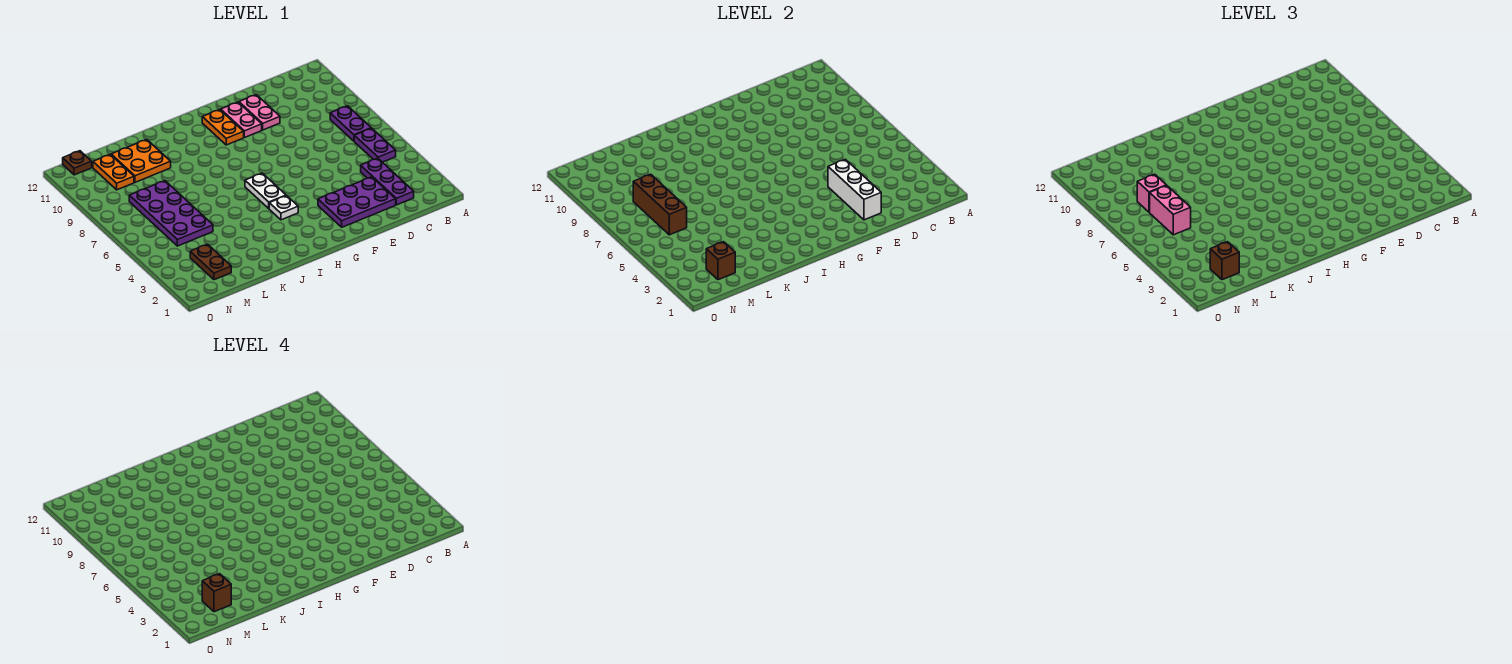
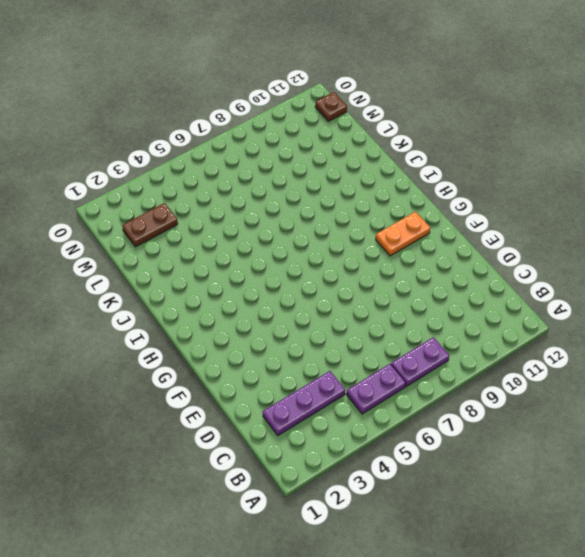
none -> purple plate D2:F3 level 1
none -> pink plate E10:E11 level 1
none -> pink plate F10:F11 level 1

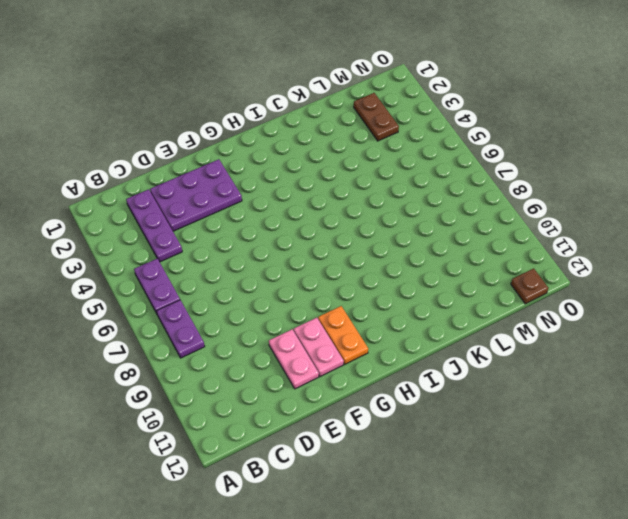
none -> white plate H4 level 1
none -> white plate H5:H6 level 1
none -> orange plate K10:L11 level 1

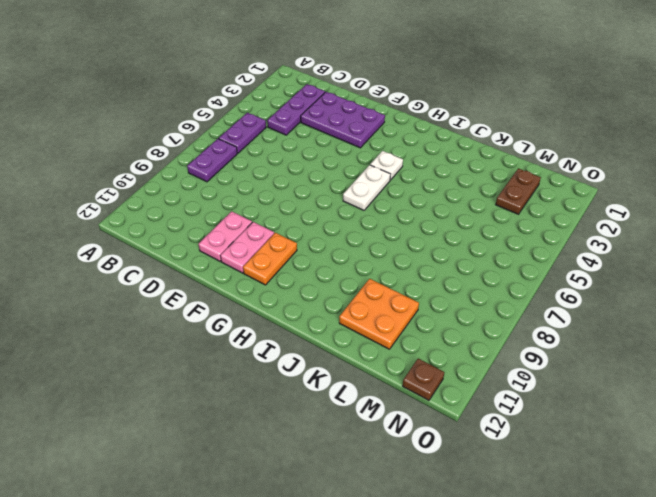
none -> purple plate L5:M8 level 1
none -> orange plate M10:M11 level 1
none -> white brick E2:E4 level 2

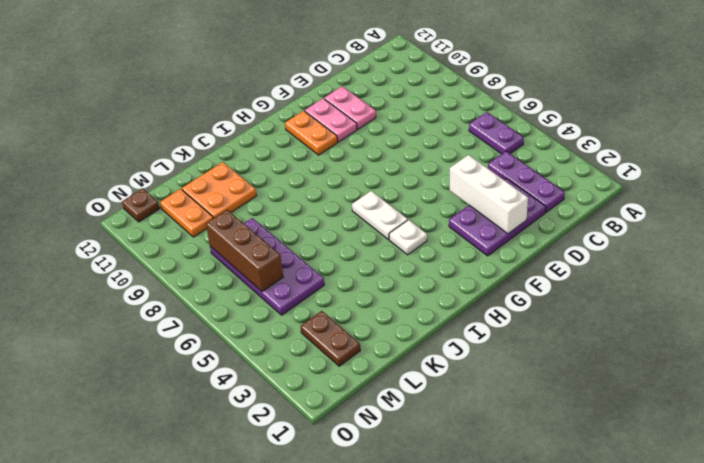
none -> purple plate B7:B8 level 1
none -> brown brick M2 level 2
none -> brown brick M2 level 3

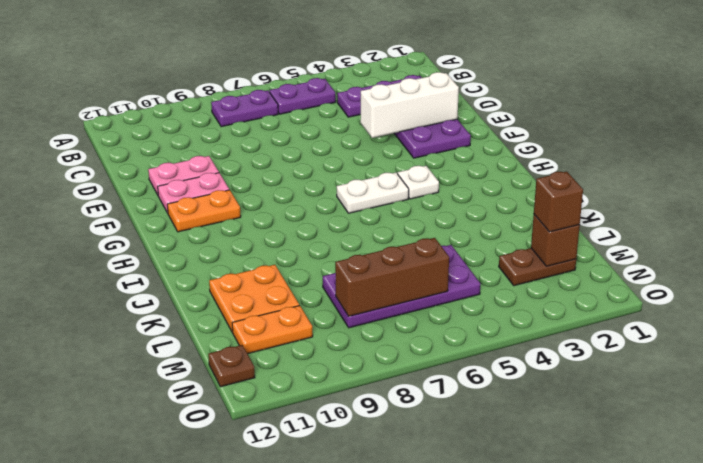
none -> pink brick M6:M7 level 3
none -> pink brick M8 level 3
none -> brown brick M2 level 4

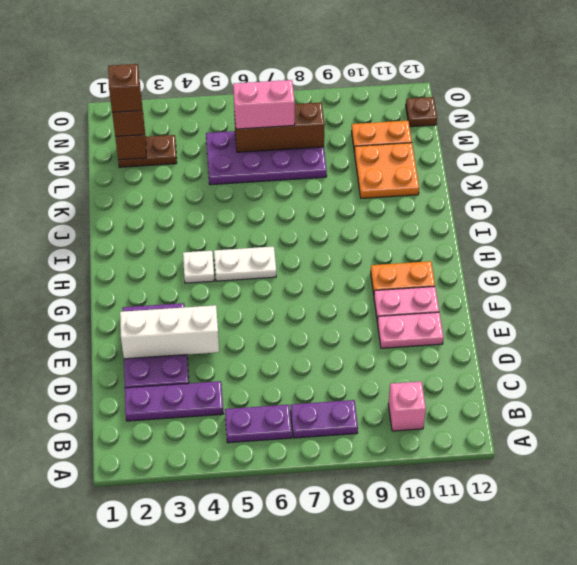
pink brick B10 level 1 -> pink brick M8 level 3

